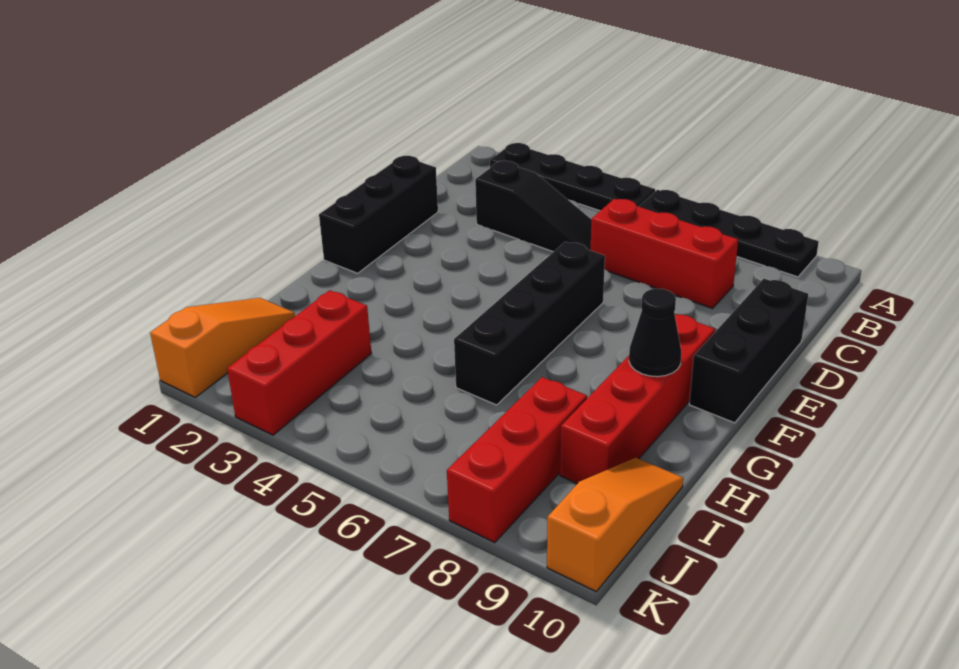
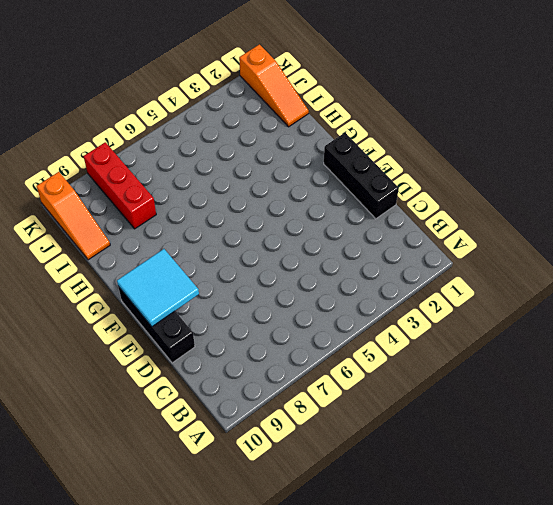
cyan tile E9:F10 level 2 -> none
none -> black plate A2:A5 level 1
none -> black plate A6:A9 level 1
none -> black slope C3:C5 level 1 top 3

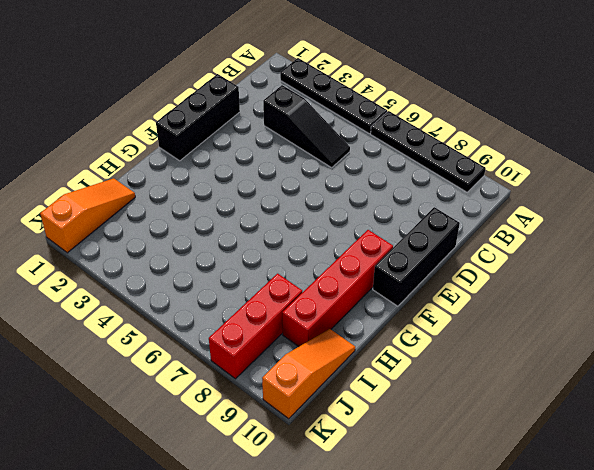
none -> red brick C6:C8 level 1
none -> black brick E6:H6 level 1
none -> red brick I3:K3 level 1

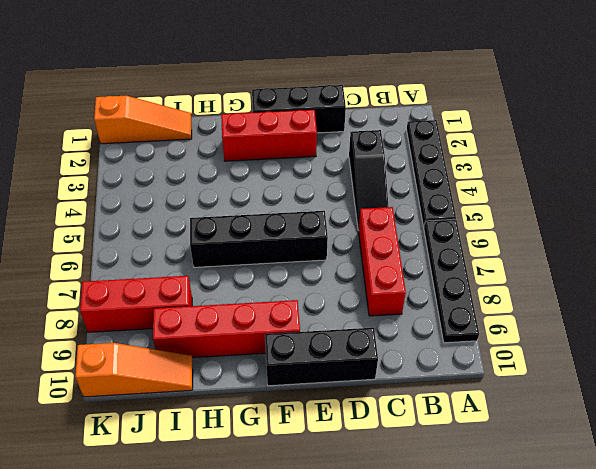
red brick E2:G2 level 1 -> red brick I3:K3 level 1
none -> black cone G9 level 2

